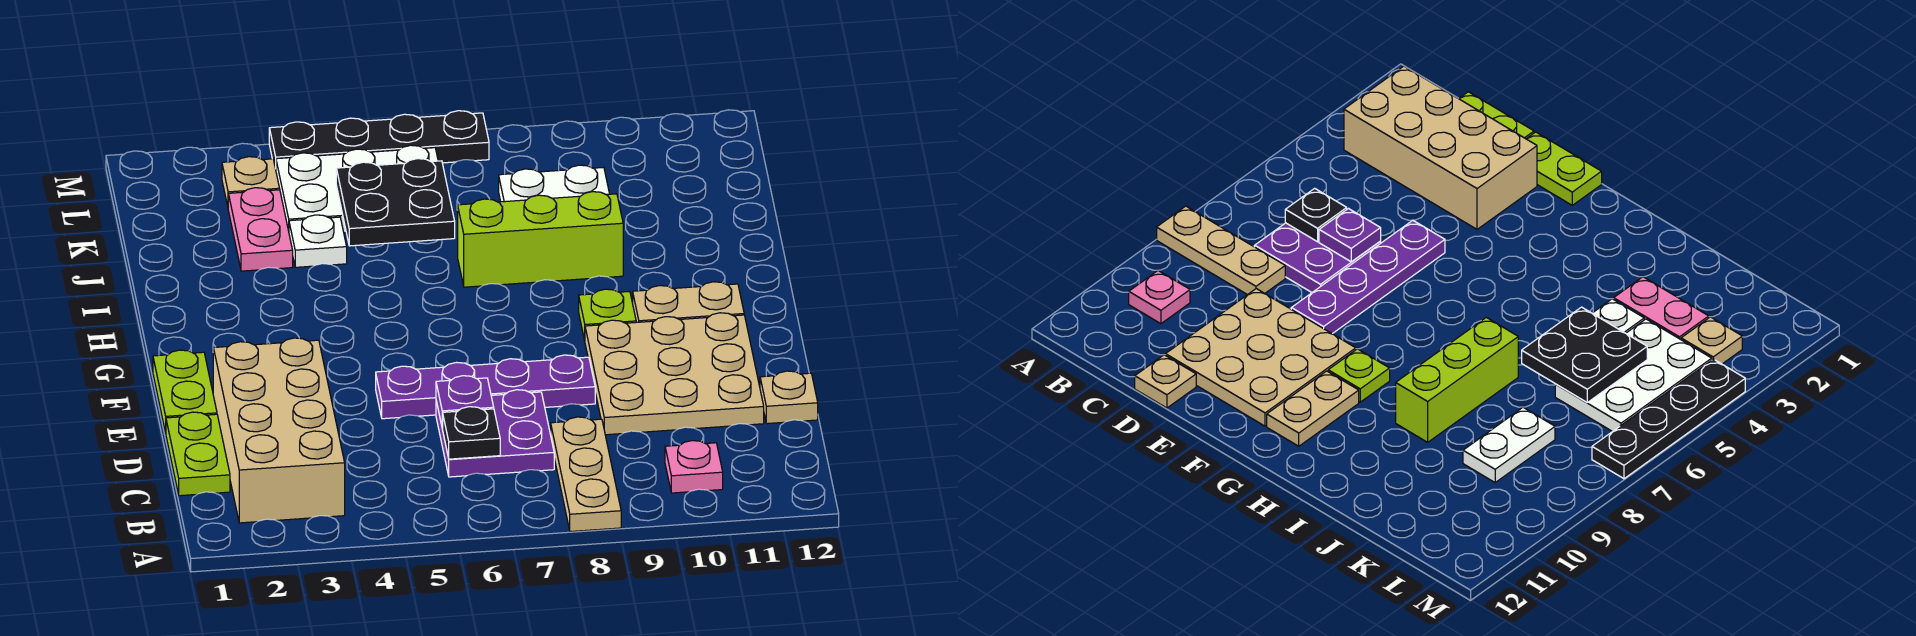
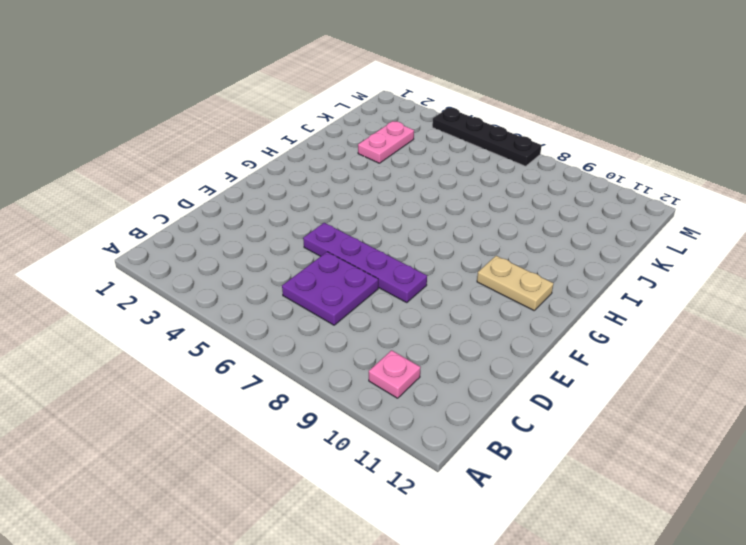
none -> tan plate A8:C8 level 1
none -> tan brick B2:E3 level 1
none -> lime plate C1:D1 level 1

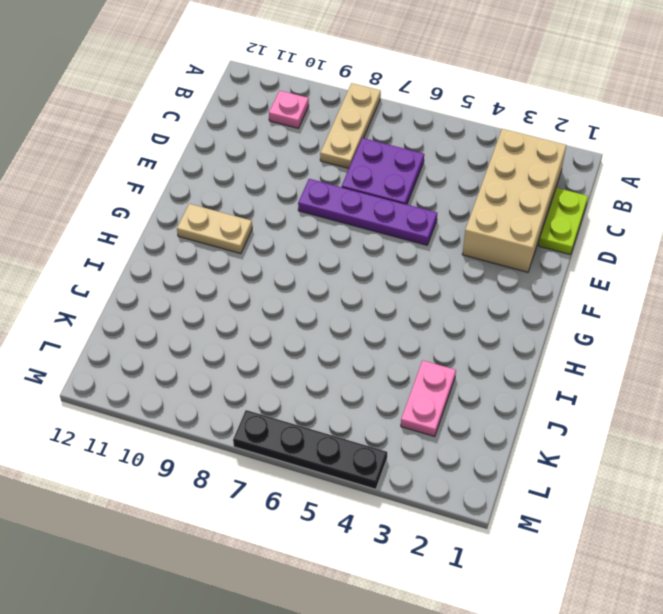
none -> tan plate D9:F11 level 1
none -> tan plate D12 level 1
none -> lime plate E1:F1 level 1

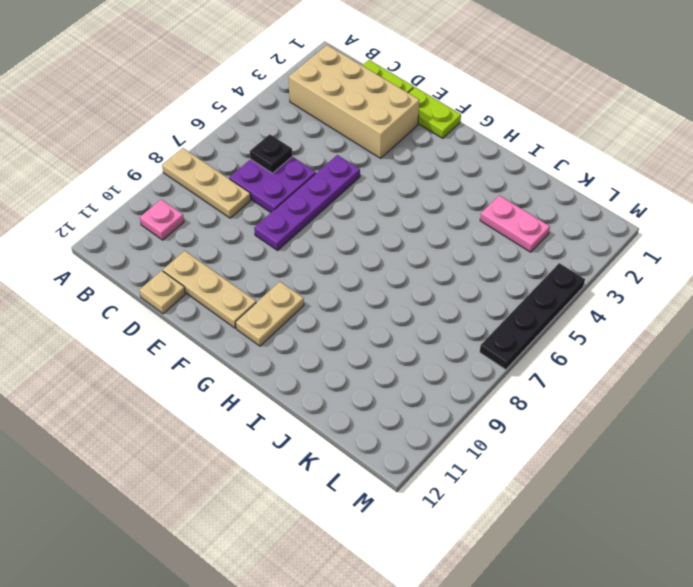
tan plate D11:F11 level 1 -> tan plate D9:F11 level 1
none -> lime plate G9 level 1
none -> lime brick I7:I9 level 1
none -> white plate J4 level 1

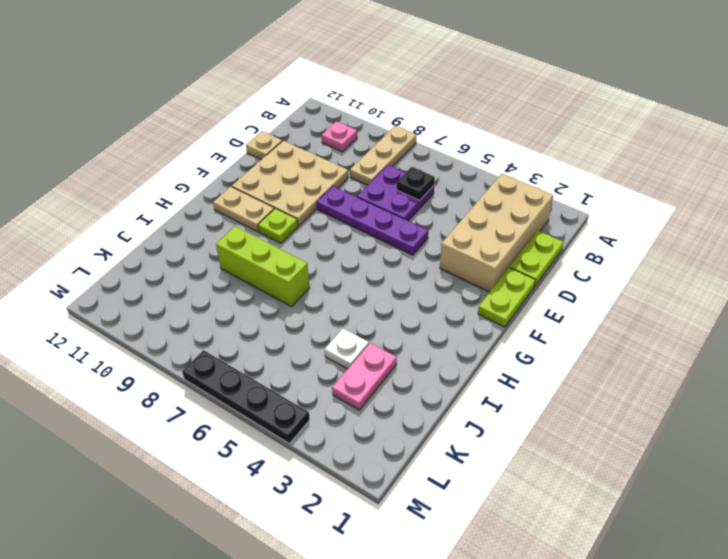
none -> white plate K4:L6 level 1
none -> white plate K8:K9 level 1
none -> tan plate L3 level 1

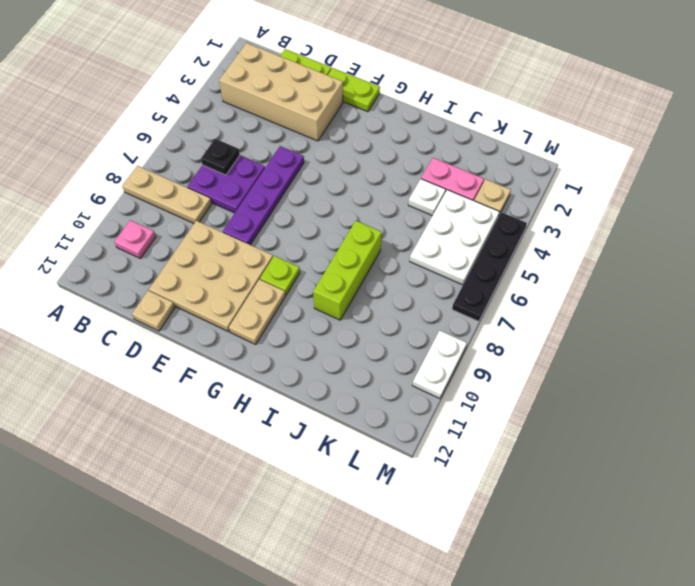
white plate M9:M10 level 1 -> white plate K8:K9 level 1
none -> purple plate D6 level 2
none -> black plate J5:K6 level 2

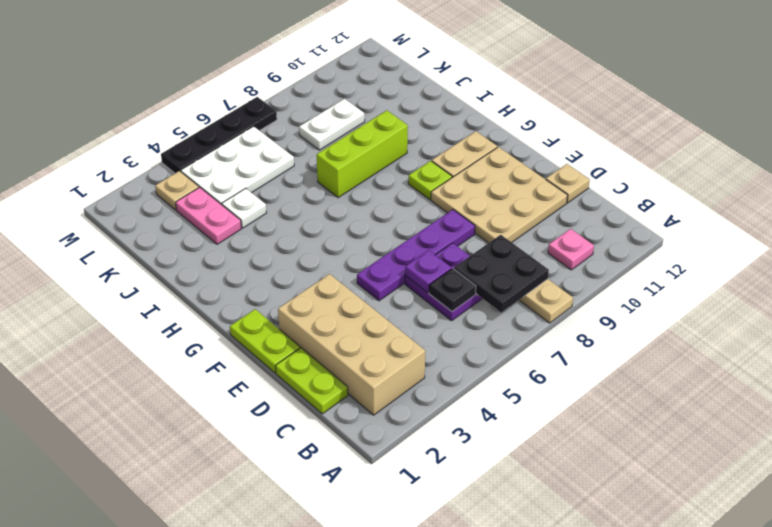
black plate B7:C8 level 2 -> black plate J5:K6 level 2

